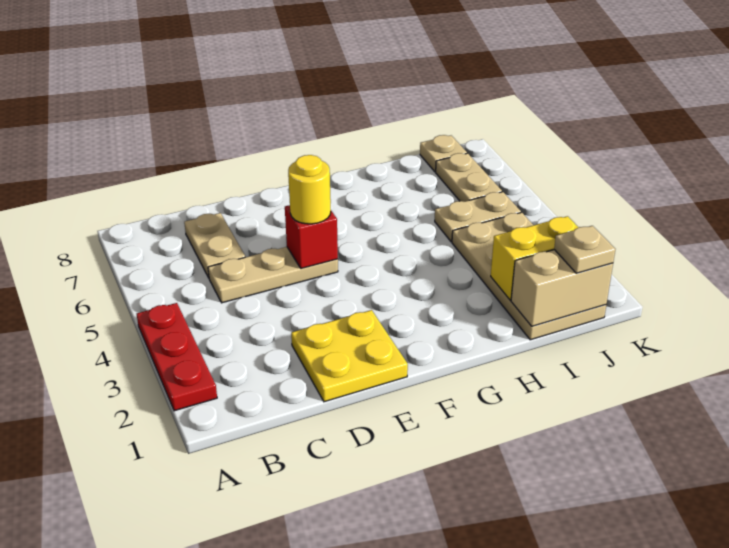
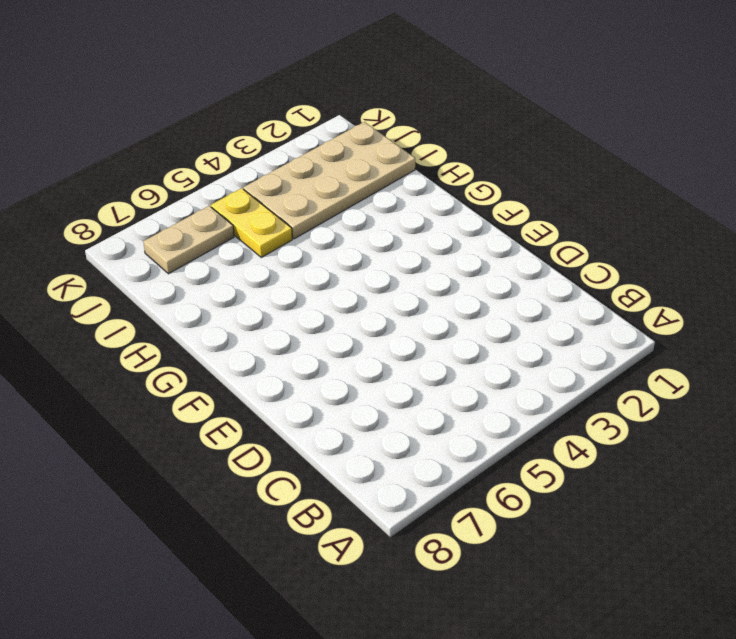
yellow plate I5:J5 level 1 -> tan plate I5:J5 level 1
none -> red plate A2:A4 level 1
none -> tan plate C5:E5 level 1
none -> tan plate C6:C7 level 1

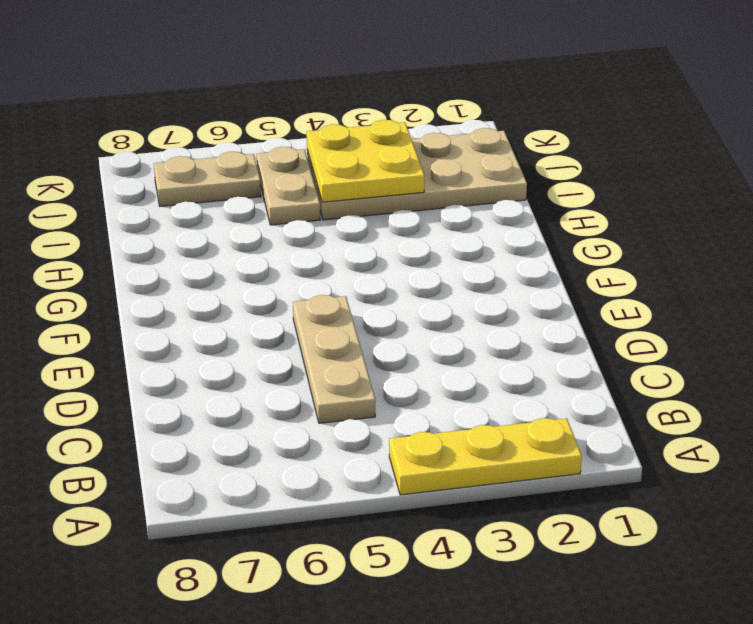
yellow plate A2:A4 level 1 -> red plate A2:A4 level 1
yellow plate I3:J4 level 2 -> yellow plate D1:E2 level 1
none -> tan plate C6:C7 level 1
none -> tan plate J8 level 1
none -> red brick E5 level 2

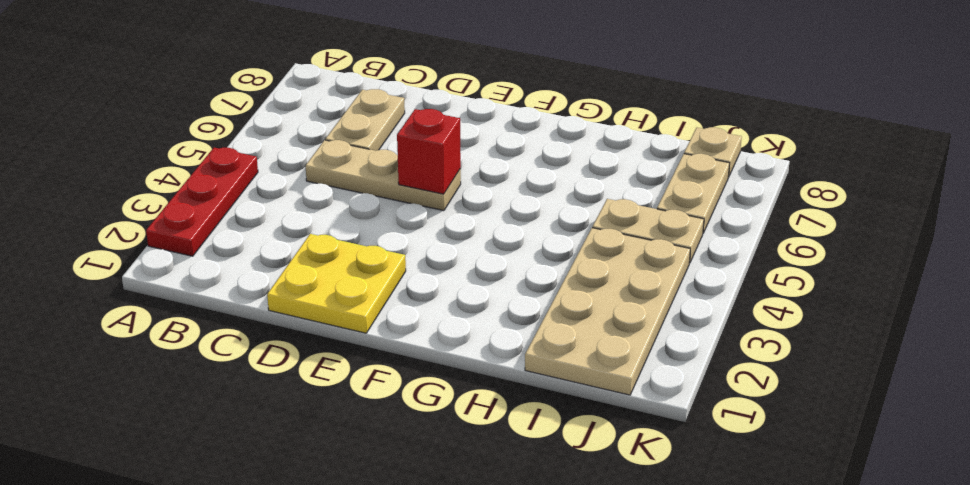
none -> tan brick I1:J1 level 2
none -> yellow brick I2:J2 level 2
none -> yellow round brick E5 level 3

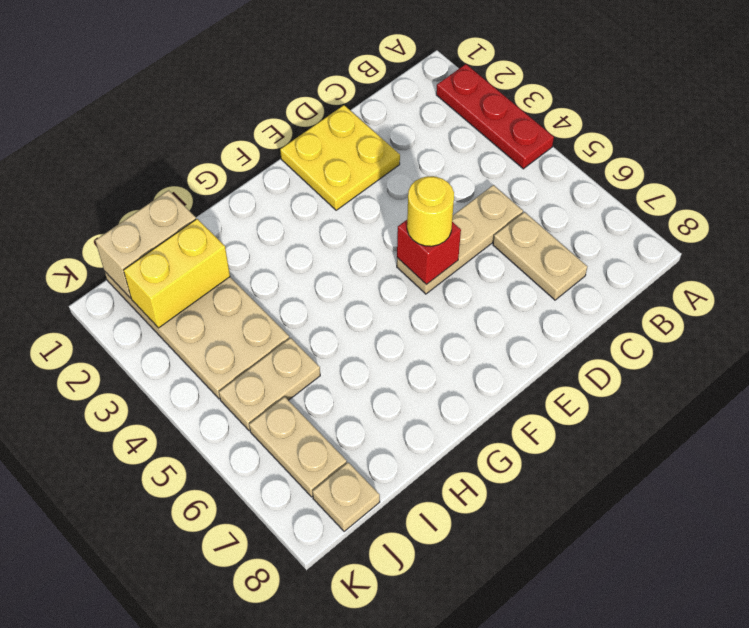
none -> tan plate J1 level 3

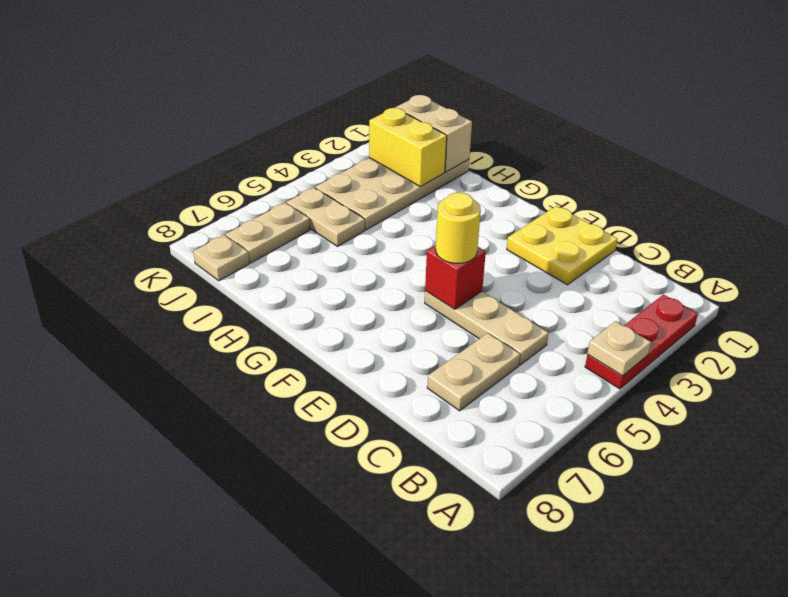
tan plate A4 level 2 -> tan plate J1 level 3

